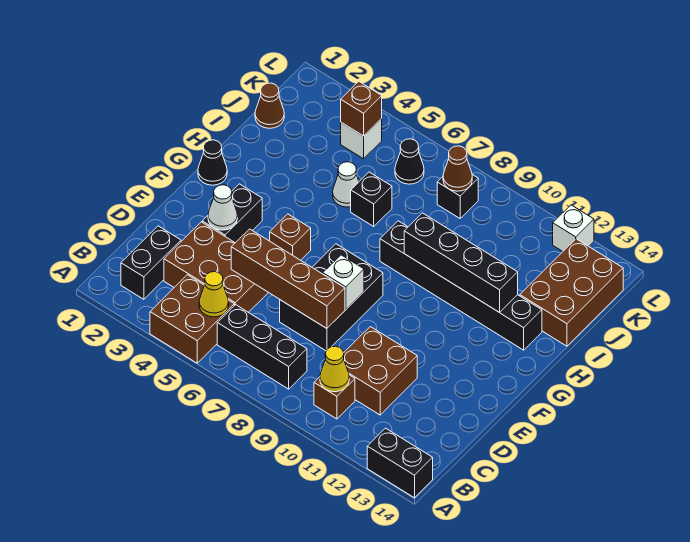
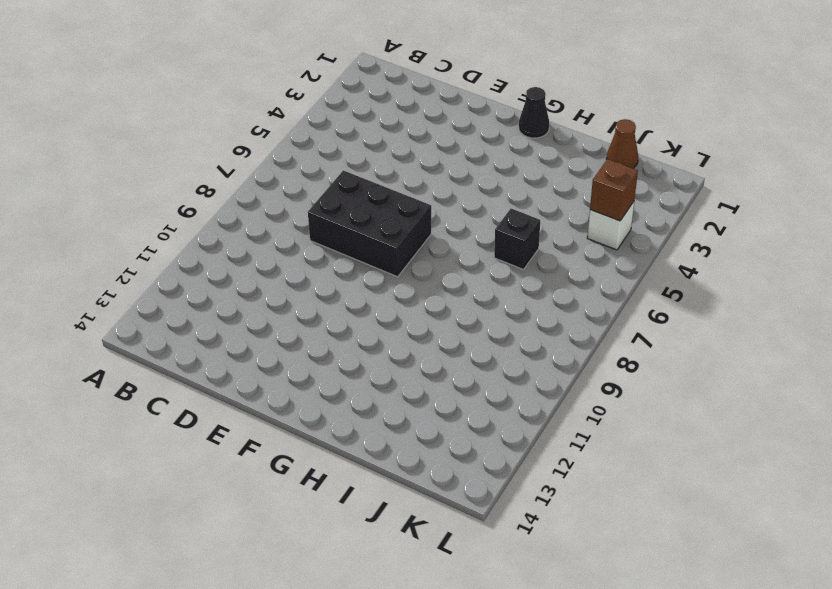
none -> brown brick A4:B5 level 1
none -> black brick A13:A14 level 1
none -> black brick B2:C2 level 1

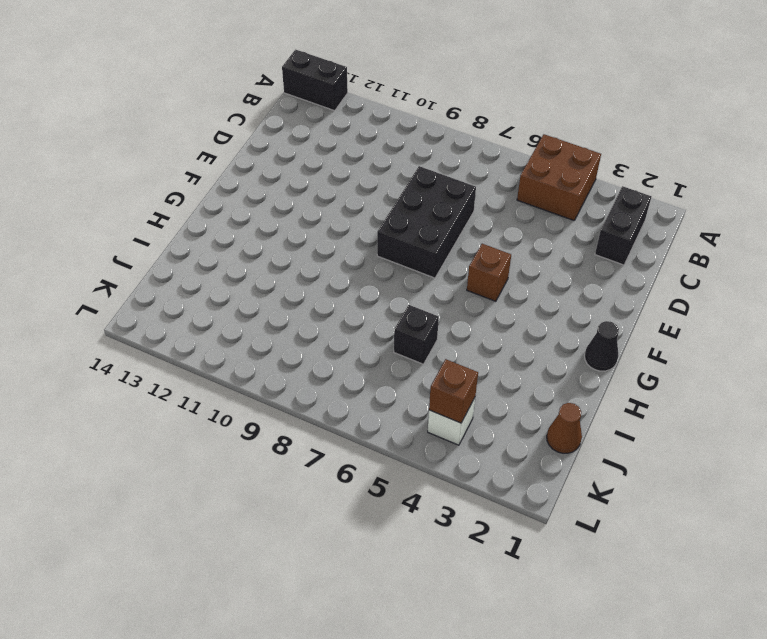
none -> black brick B6:B8 level 1
none -> brown brick B10 level 1
none -> brown brick C3:D5 level 1

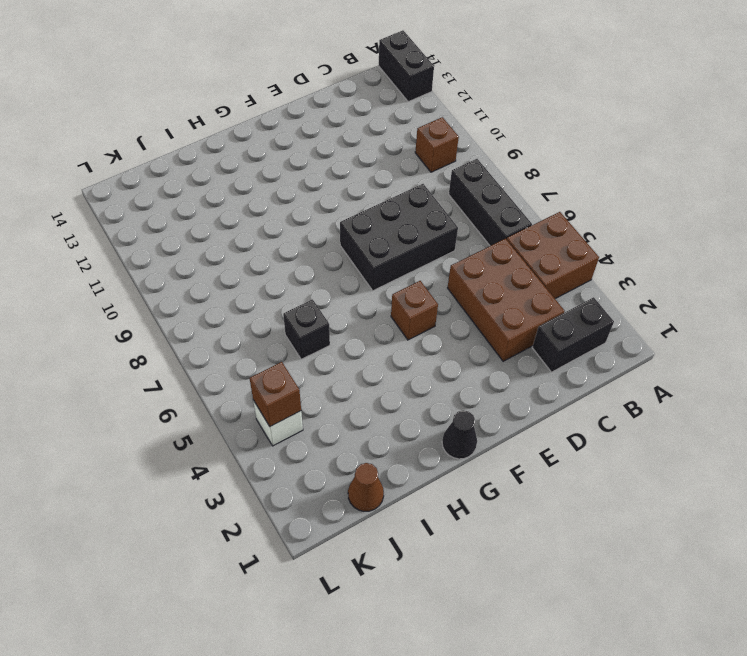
none -> brown brick C10:D11 level 1
none -> black brick E3:F3 level 1
none -> black brick H8:H13 level 1

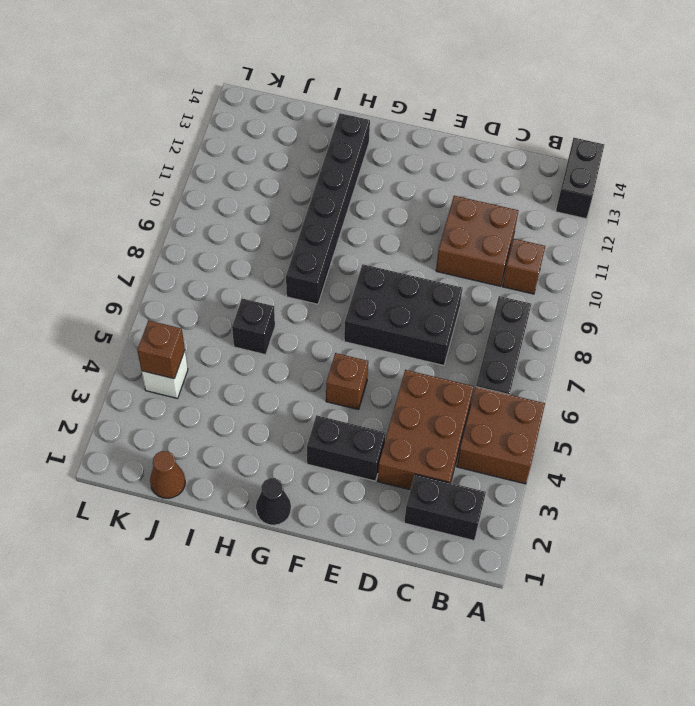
none -> white cone I5 level 1
none -> brown brick I13:K14 level 1
none -> black cone K6 level 1

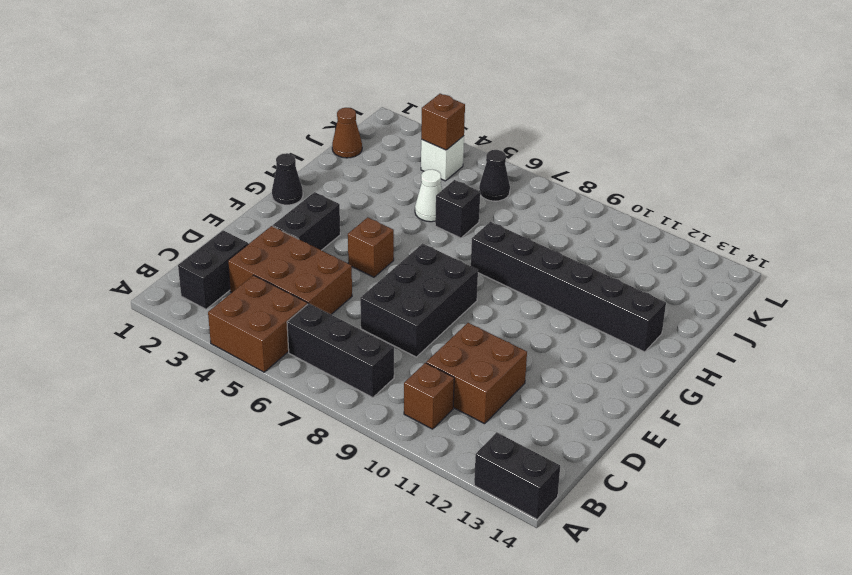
none -> brown brick I13:K14 level 1
none -> black brick K8 level 1
none -> white brick L12 level 1

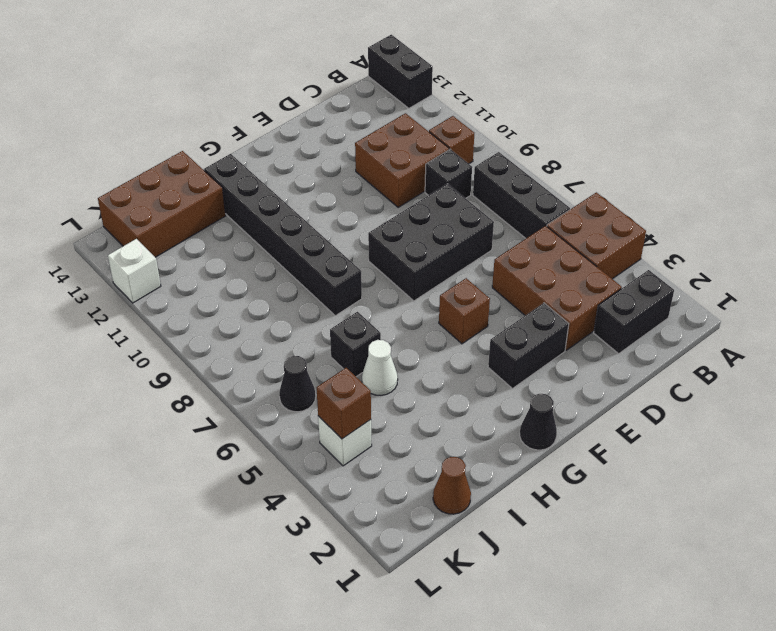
black brick C9 level 1 -> black brick K8 level 1
none -> yellow cone B5 level 2
none -> yellow cone B10 level 2
none -> brown brick D5:D8 level 2

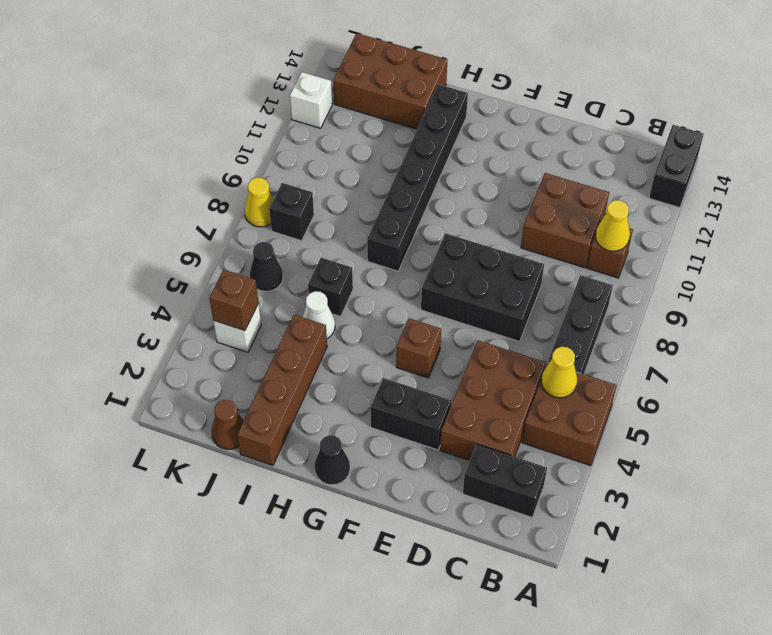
brown brick I1:I4 level 1 -> brown brick D5:D8 level 2
yellow cone L8 level 1 -> none
none -> white cone E3 level 2
none -> white brick E8 level 2
none -> black brick H9:H12 level 2

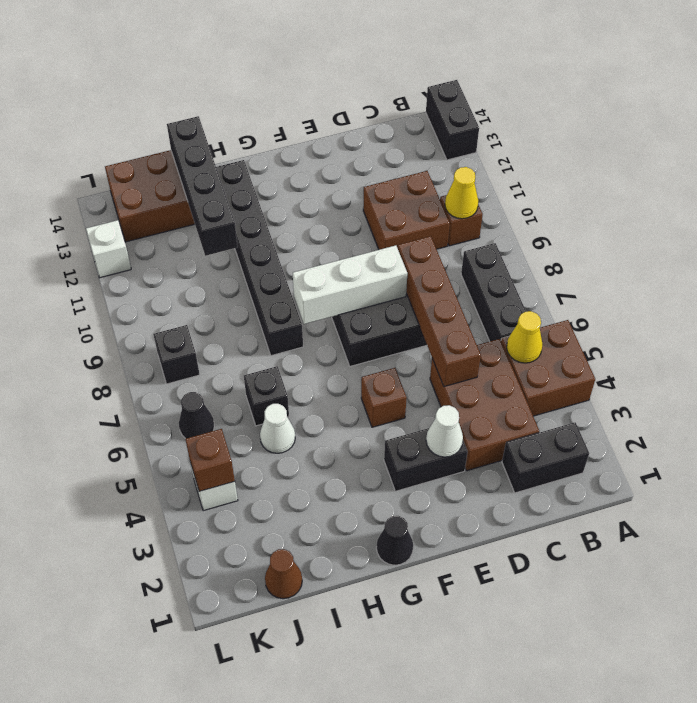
white brick E8:G8 level 2 -> white brick E8 level 2
black brick I11:I14 level 2 -> black brick H9:H12 level 2
none -> brown cone K8 level 2

